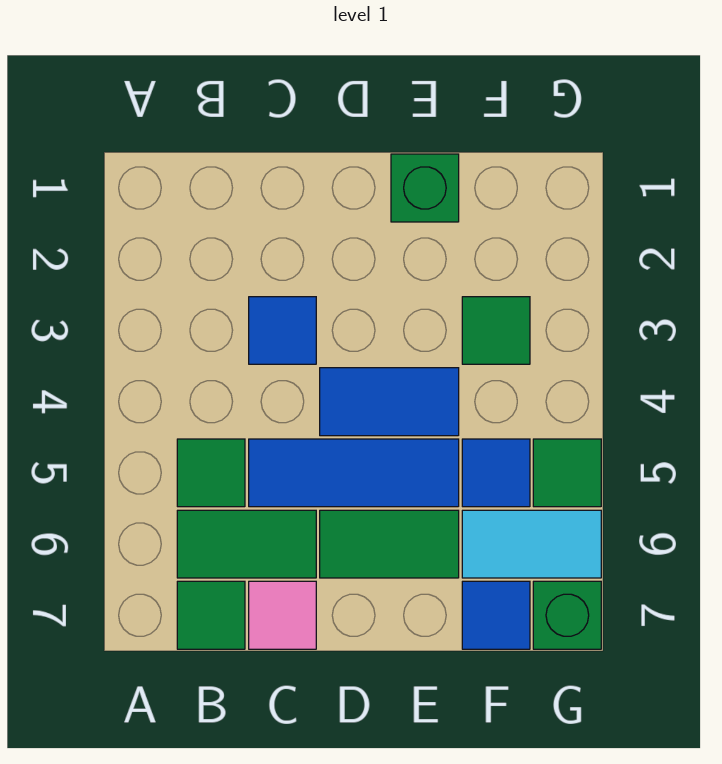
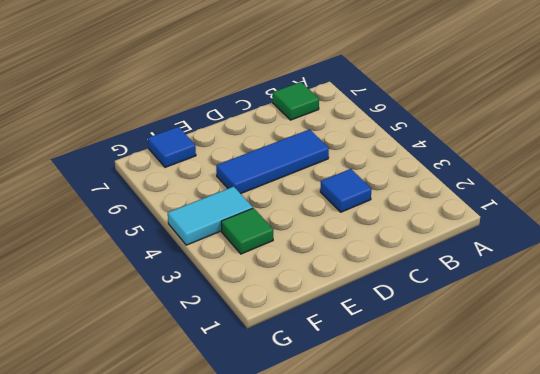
cyan tile F4:G4 level 1 -> cyan tile F6:G6 level 1
none -> green tile B5 level 1
none -> green tile B6:C6 level 1
none -> pink tile C7 level 1

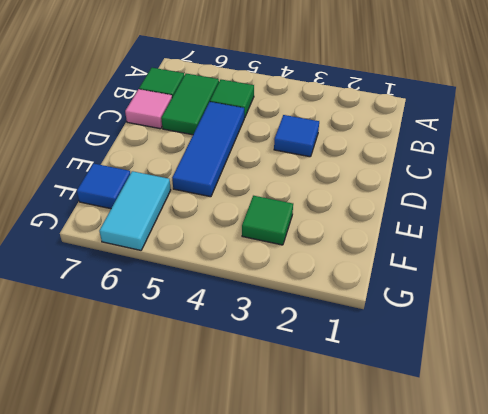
none -> blue tile D4:E4 level 1
none -> green tile D6:E6 level 1
none -> green brick E1 level 1

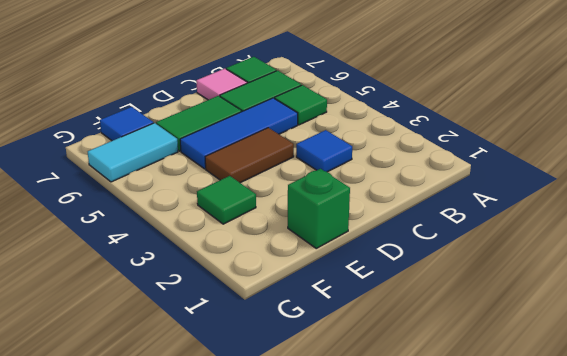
brown tile D4:E4 level 1 -> blue tile D4:E4 level 1
none -> blue tile F5 level 1
none -> green tile G5 level 1
none -> green brick G7 level 1

